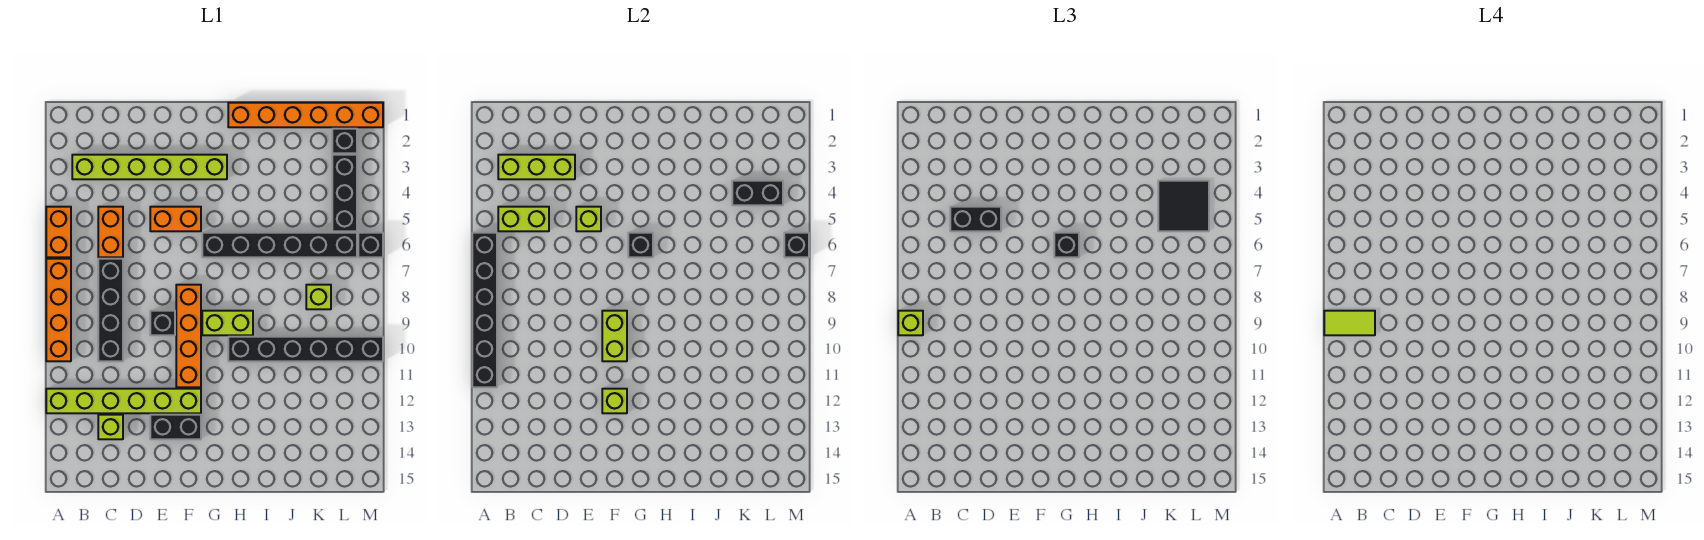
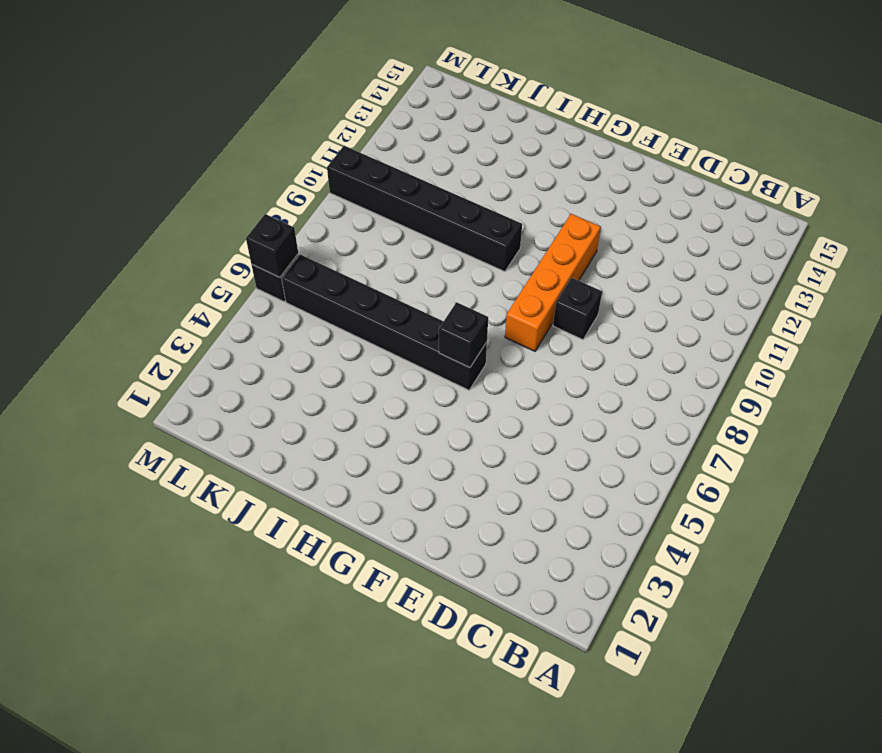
none -> orange brick A5:A6 level 1
none -> orange brick A7:A10 level 1
none -> lime brick A12:F12 level 1
none -> lime brick B3:G3 level 1

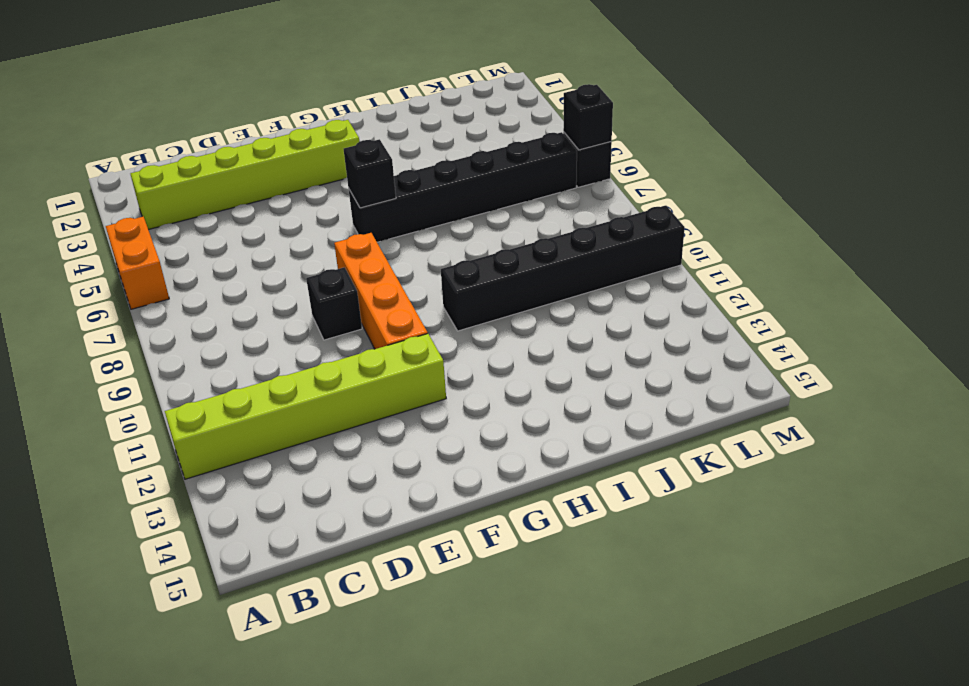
none -> orange brick A7:A10 level 1
none -> orange brick C5:C6 level 1
none -> black brick C7:C10 level 1
none -> lime brick C13 level 1

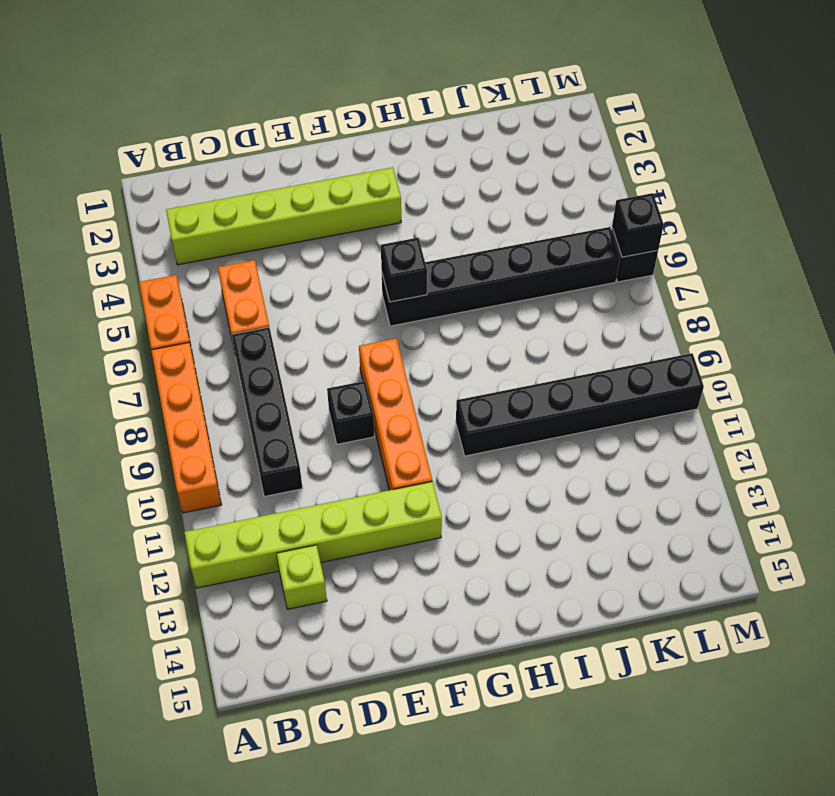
none -> orange brick E5:F5 level 1
none -> black brick E13:F13 level 1
none -> lime brick G9:H9 level 1
none -> orange brick H1:M1 level 1

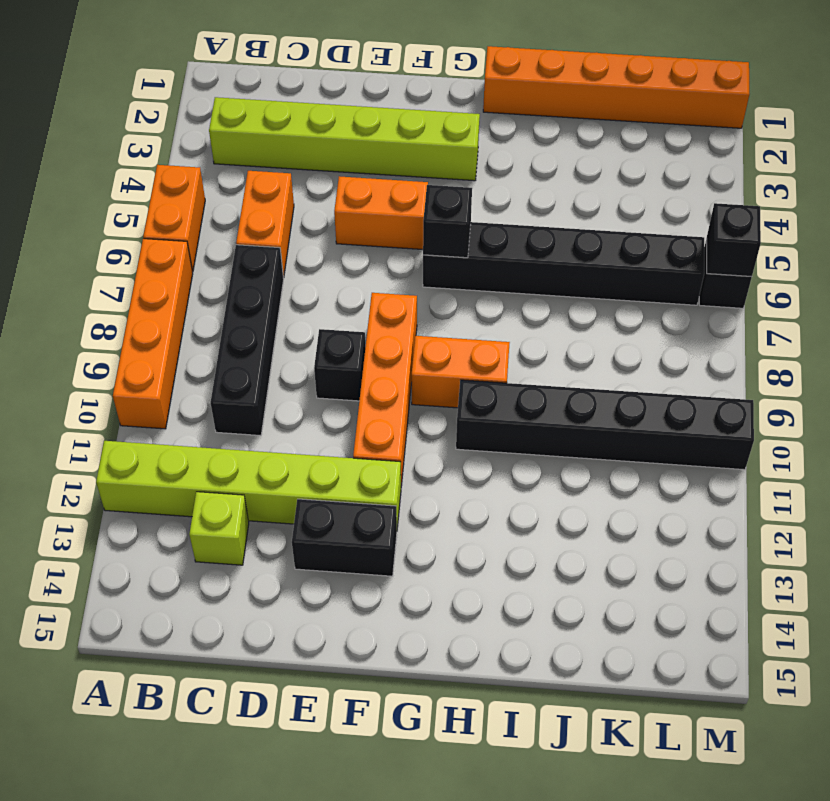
orange brick G9:H9 level 1 -> lime brick G9:H9 level 1
none -> lime brick K8 level 1
none -> black brick L2 level 1
none -> black brick L3:L5 level 1
none -> black brick A6:A11 level 2

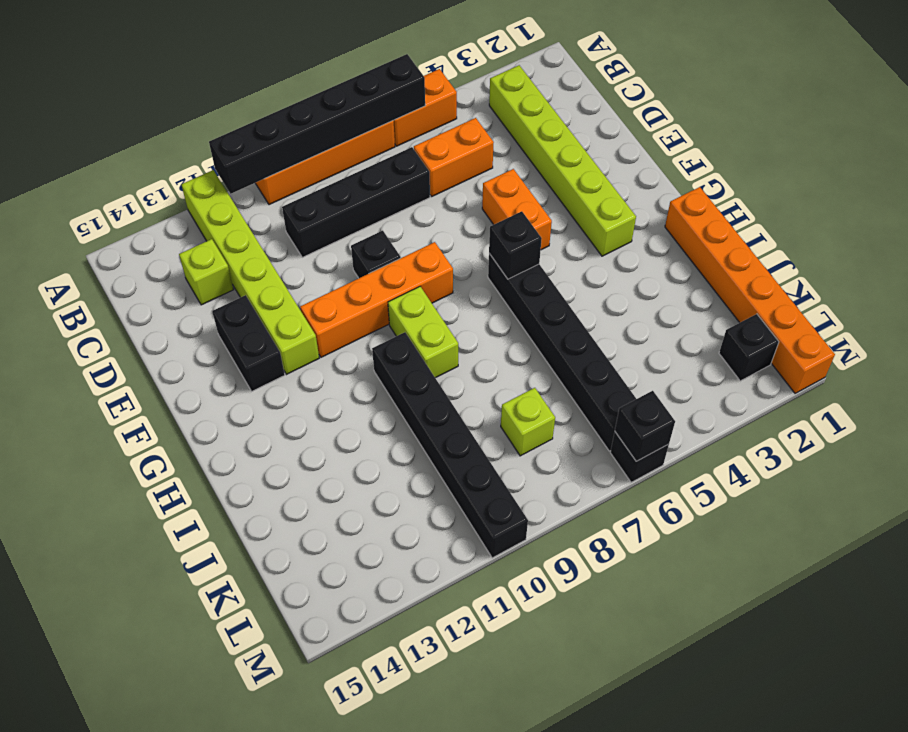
none -> black brick L3:L5 level 1
none -> lime brick B3:D3 level 2
none -> lime brick B5:C5 level 2
none -> lime brick E5 level 2

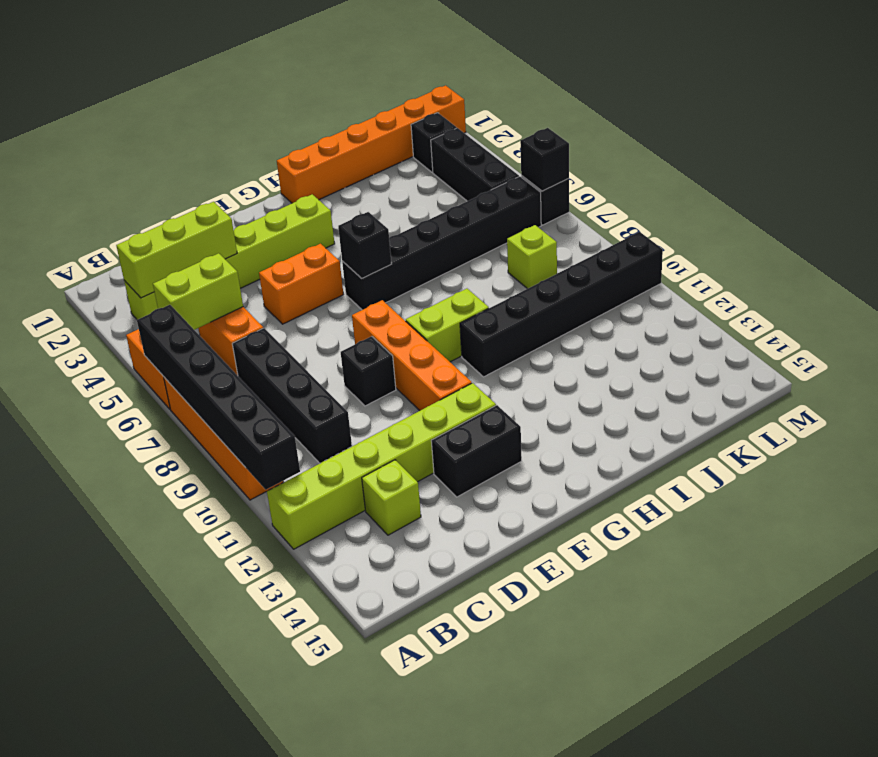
none -> lime brick E5 level 2
none -> lime brick F9:F10 level 2
none -> lime brick F12 level 2
none -> black brick K4:L4 level 2

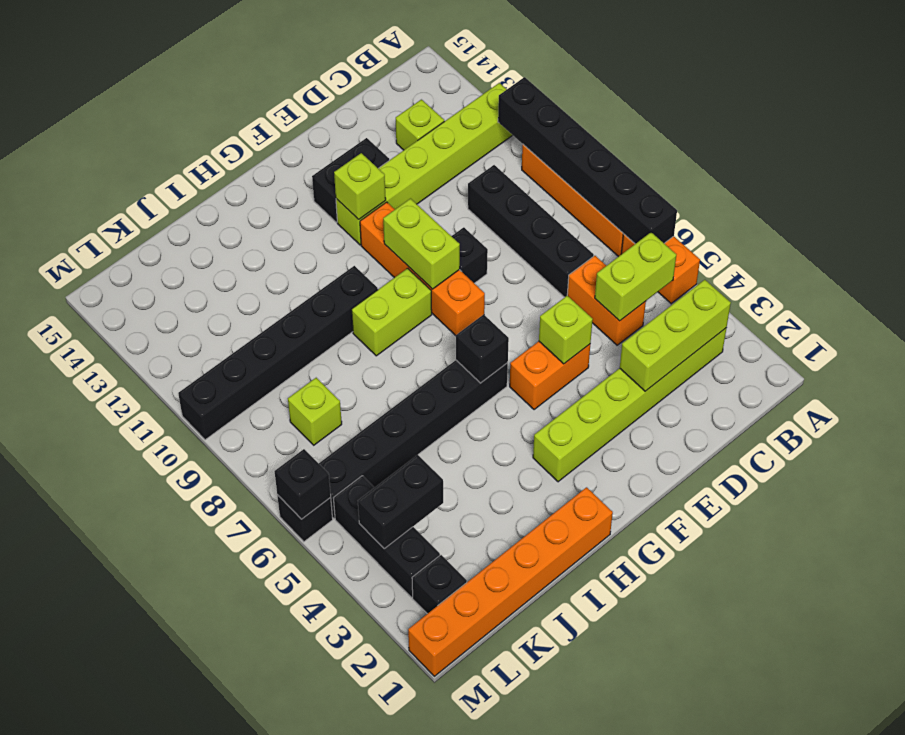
none -> lime brick A9 level 3
none -> black brick C5:D5 level 3
none -> black brick G6 level 3
none -> black tile K4:L5 level 3

